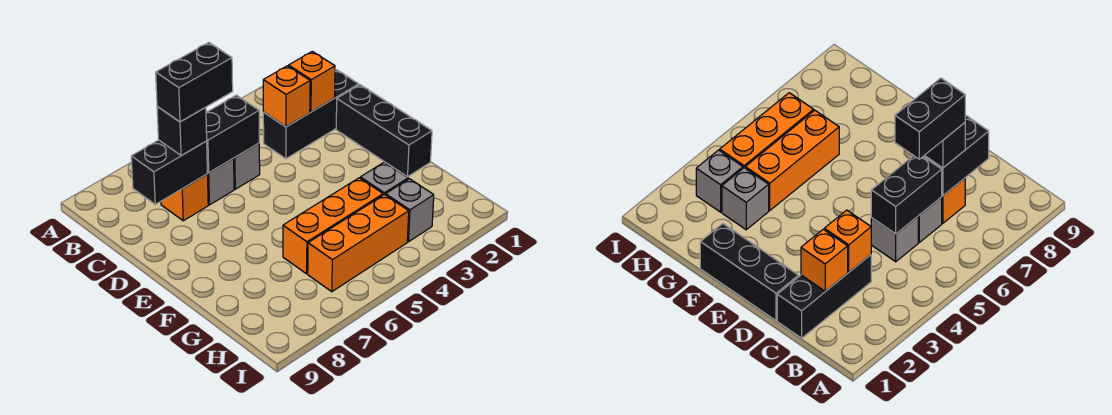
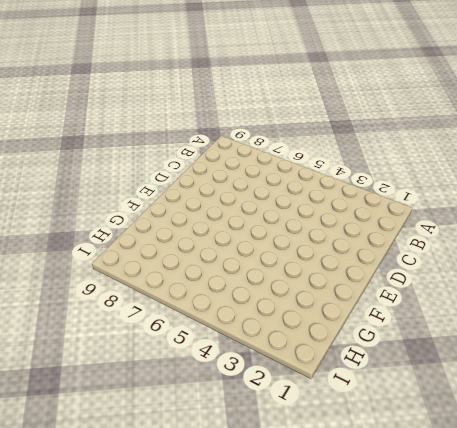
none -> black brick C1:C3 level 1
none -> grey brick C5 level 1
none -> grey brick C6 level 1

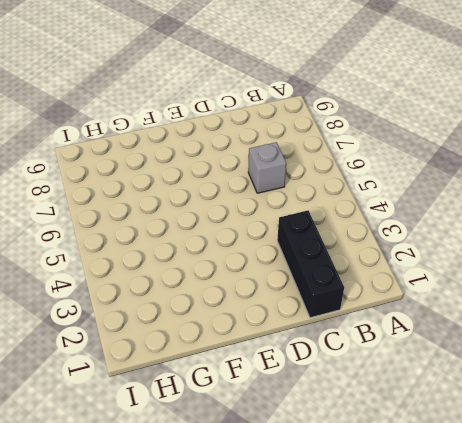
none -> grey brick C5 level 1
none -> orange brick C7 level 1
none -> black brick D1:F1 level 1

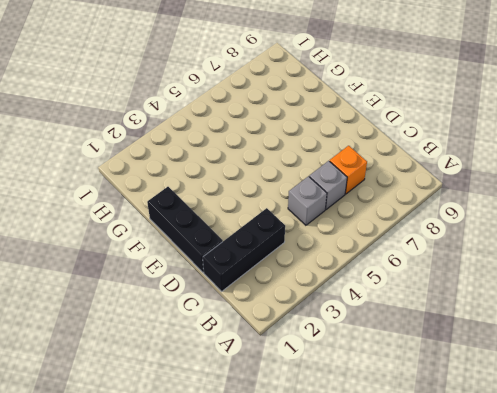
none -> grey brick G3 level 1
none -> orange brick G4:G6 level 1
none -> grey brick H3 level 1

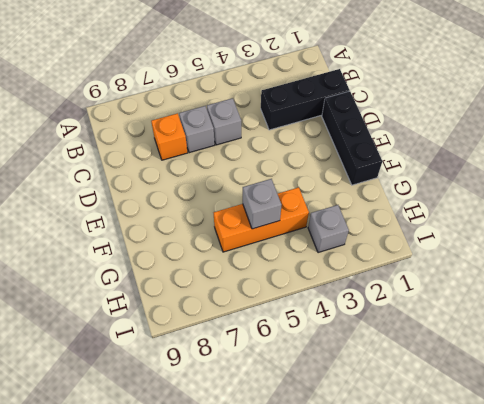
grey brick G5 level 2 -> grey brick G3 level 1
none -> orange brick H4:H6 level 1
none -> orange brick C2 level 2
none -> orange brick C3 level 2

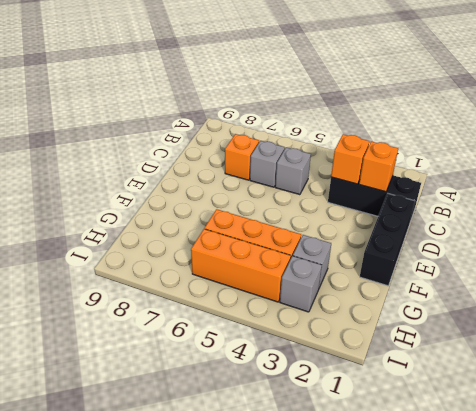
none -> black brick C5:C6 level 2
none -> black brick C7:C8 level 2
none -> black brick C7 level 3

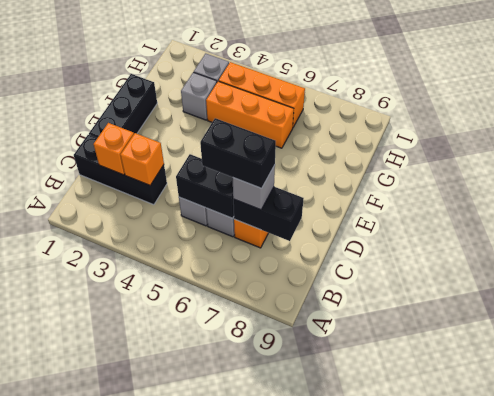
grey brick C7 level 3 -> black brick C7 level 3

